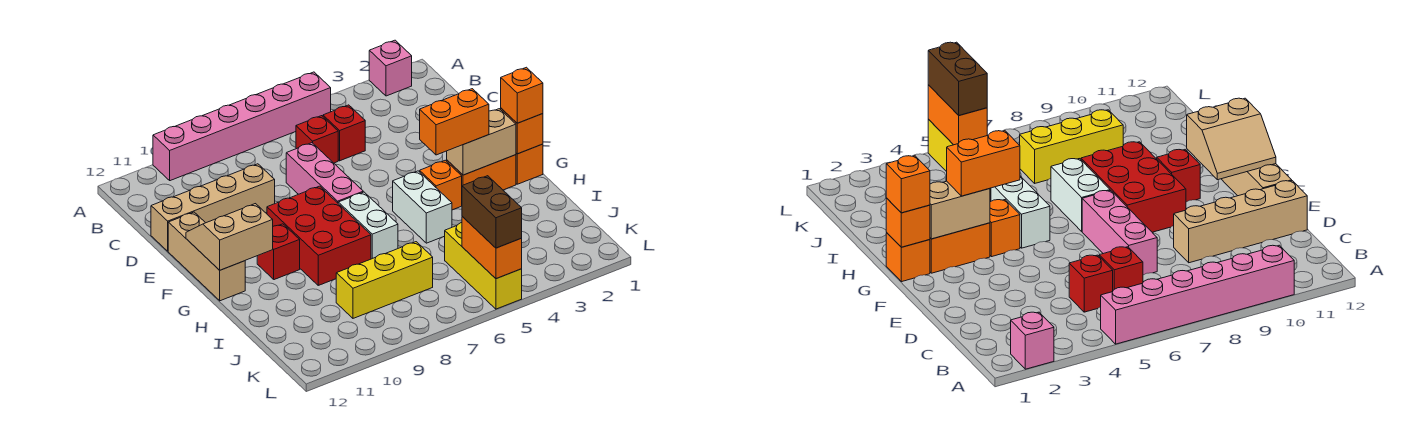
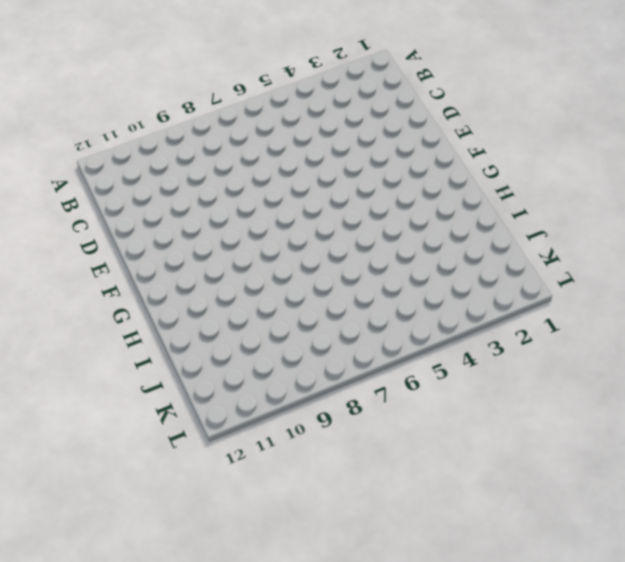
none -> pink brick A2 level 1
none -> pink brick A5:A10 level 1
none -> red brick C5 level 1

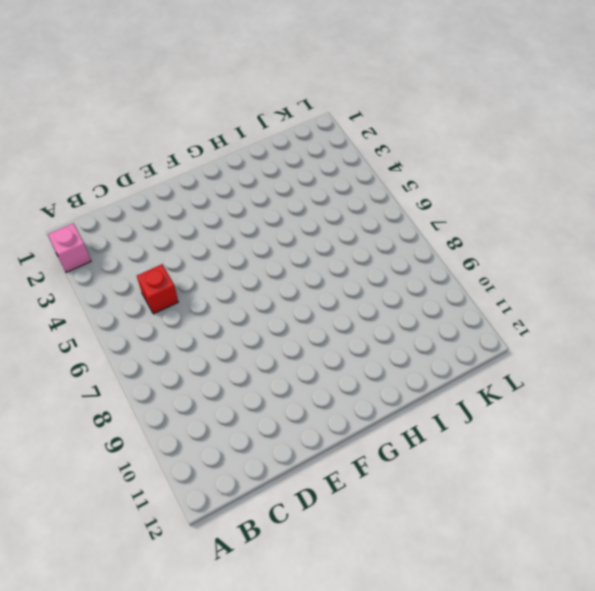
none -> pink brick A5:A10 level 1
none -> red brick C6 level 1
none -> pink brick D7:F7 level 1

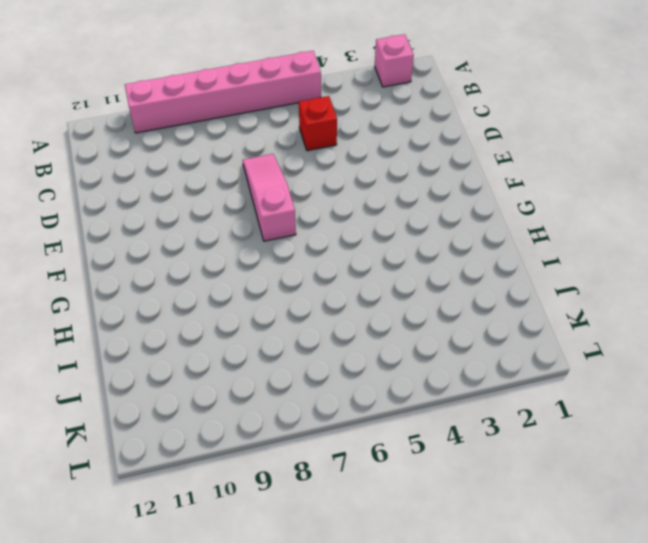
pink slope D7:F7 level 1 top F -> pink brick D7:F7 level 1
none -> red brick C6 level 1
none -> tan brick D9:D12 level 1
none -> tan brick E12:G12 level 1

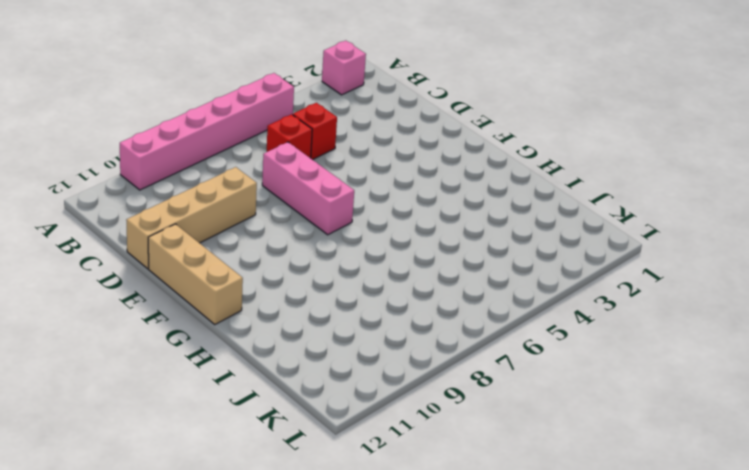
none -> red brick F8:H9 level 1
none -> orange brick G1 level 1
none -> orange brick G2:G3 level 1

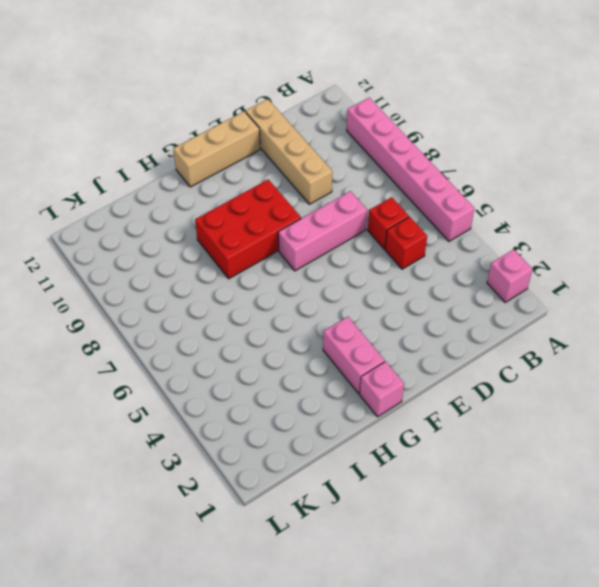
pink brick G1 level 1 -> orange brick G1 level 1
pink brick G2:G3 level 1 -> orange brick G2:G3 level 1
none -> orange brick G4 level 1
none -> white brick G5:H5 level 1
none -> white brick G7:H7 level 1

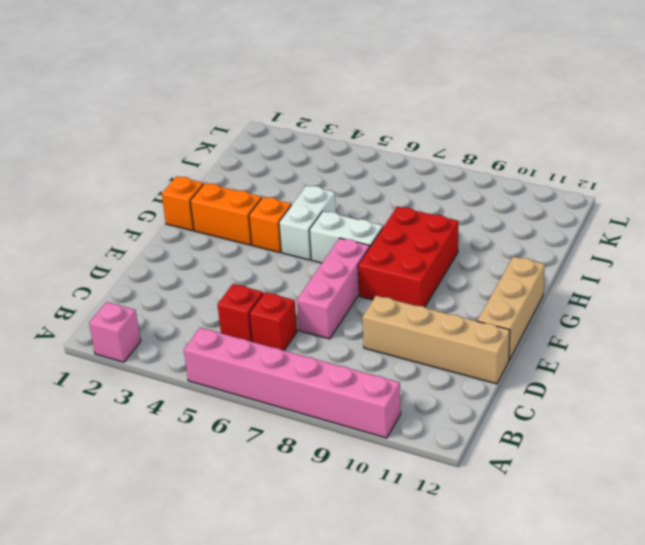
white brick G6:G7 level 1 -> white brick G7:H7 level 1
none -> red brick G10 level 1
none -> yellow brick J5:L5 level 1
none -> yellow brick J7:J9 level 1

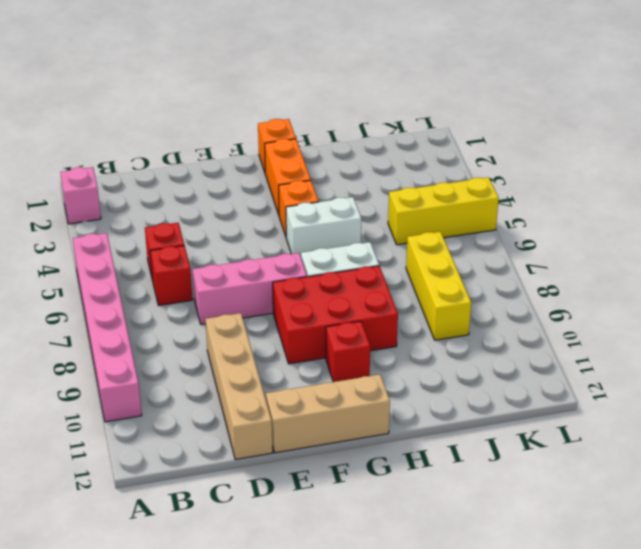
none -> tan slope F11:G12 level 2 top G
none -> orange brick G1 level 2
none -> tan brick G2:G3 level 2

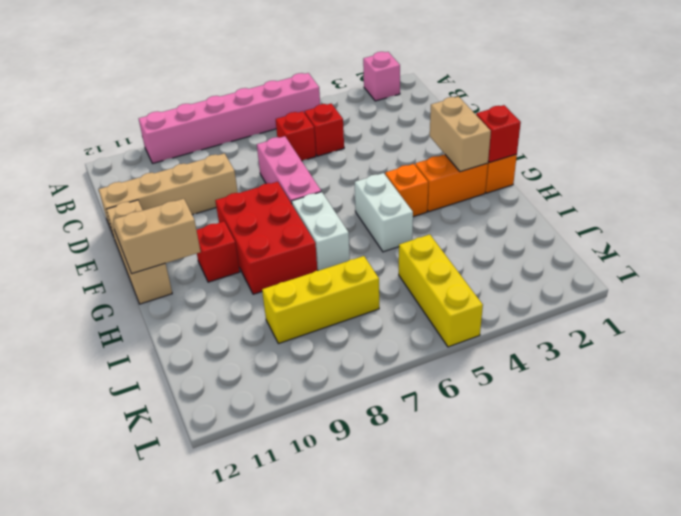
tan brick F2:G2 level 2 -> tan brick G2:G3 level 2
red brick G1 level 2 -> orange brick G1 level 2
none -> orange brick K5:L5 level 2
none -> orange brick G1 level 3
none -> orange brick G3:G4 level 3

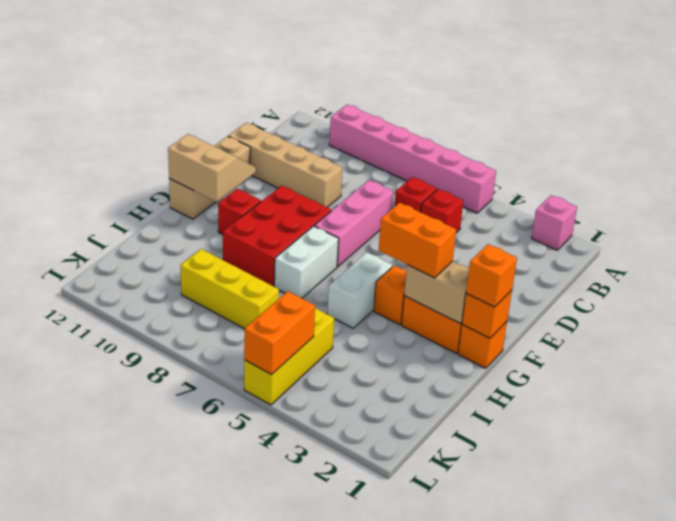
none -> brown brick K5:L5 level 3

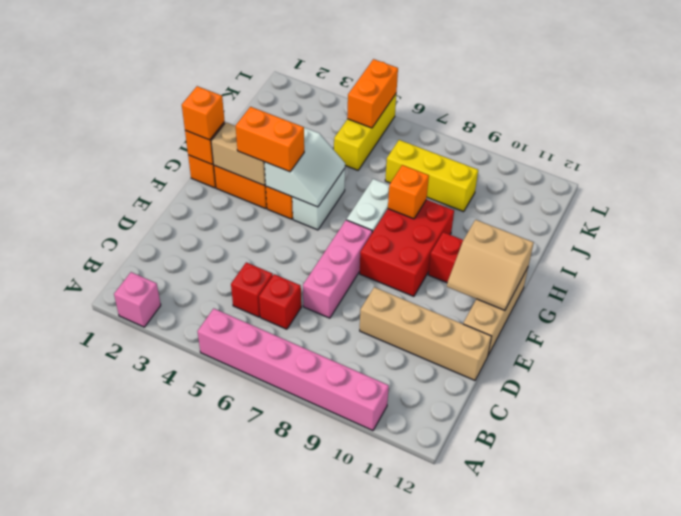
white slope G4:H5 level 2 top 4 -> none
orange brick H8 level 2 -> none
none -> brown brick K5:L5 level 3

